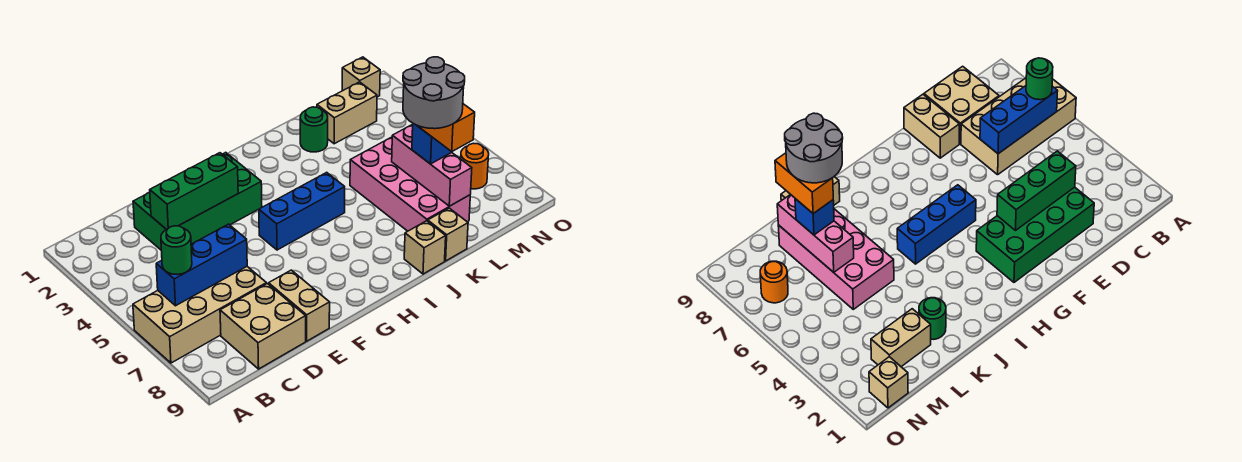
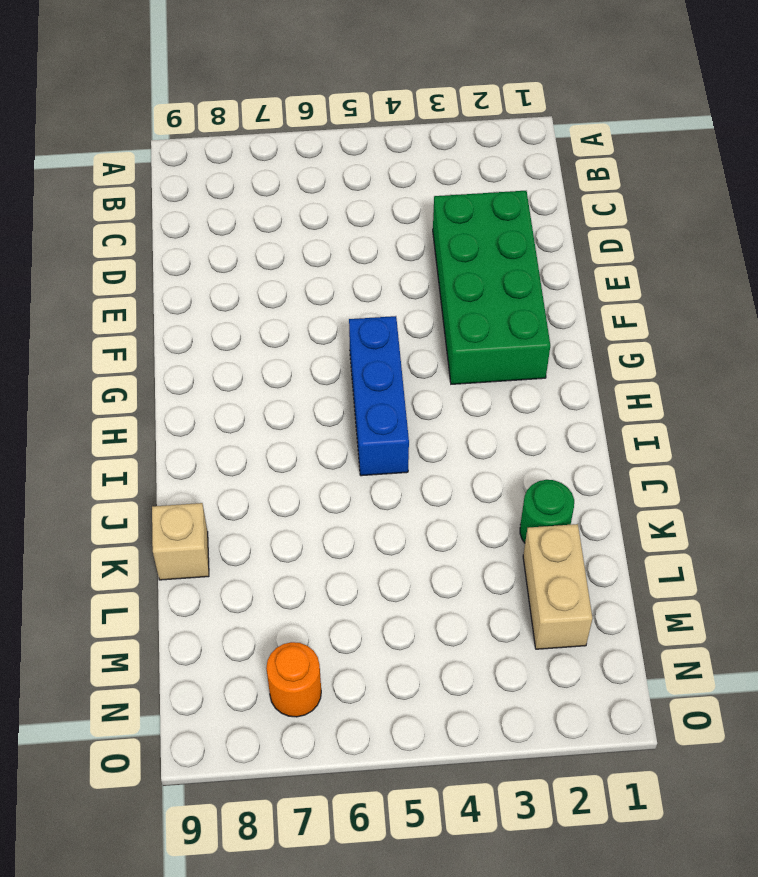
none -> tan brick A6:D7 level 1
none -> tan brick C8:D9 level 1
none -> tan brick E8:E9 level 1

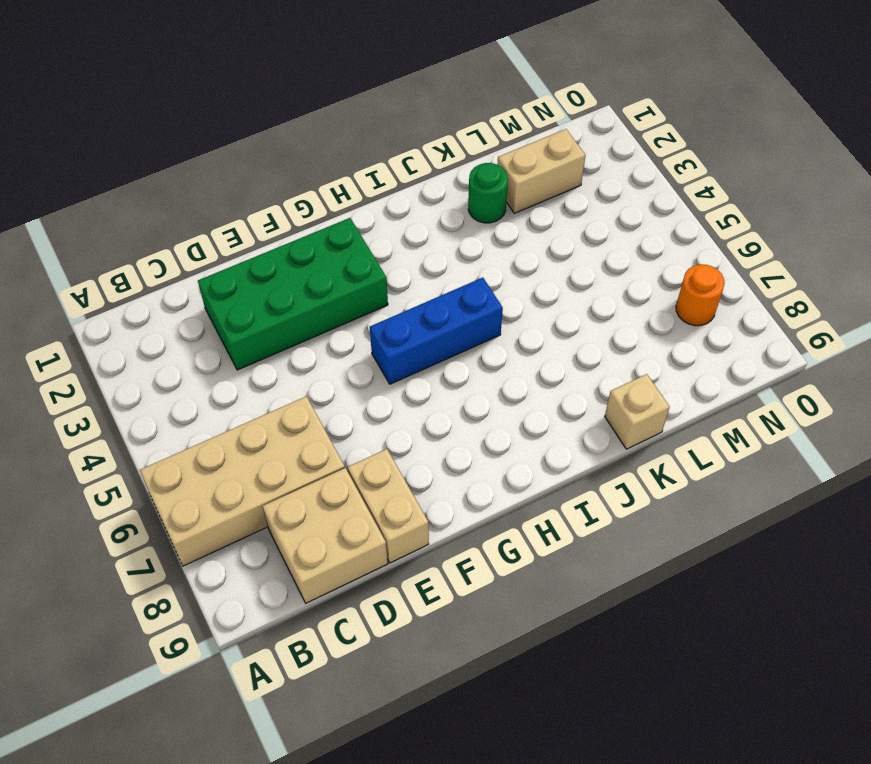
none -> tan brick J9 level 1
none -> pink brick K5:L8 level 1
none -> tan brick N1 level 1

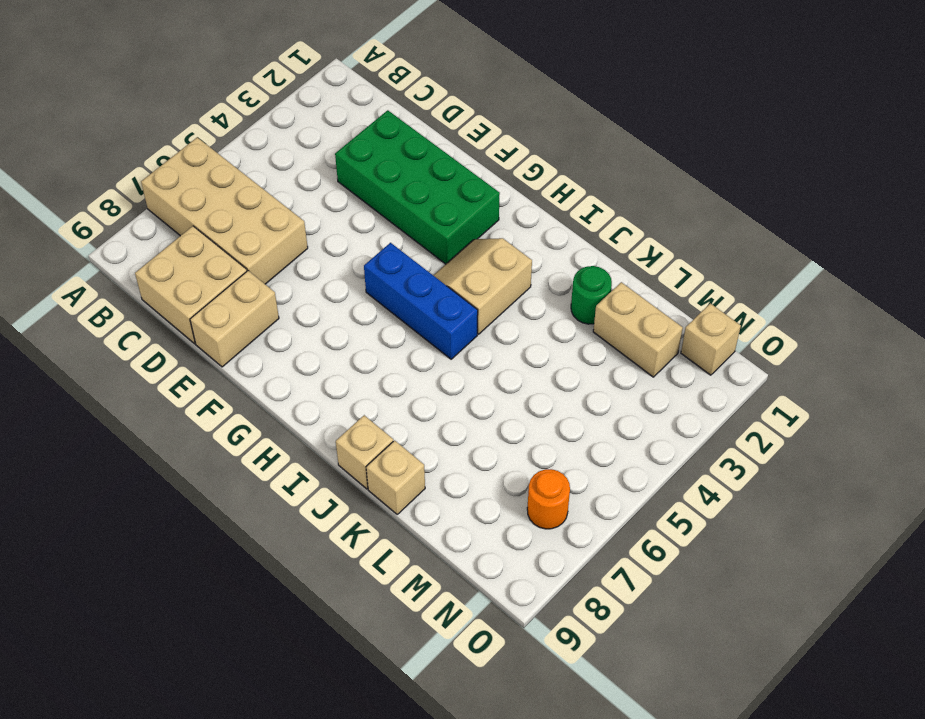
tan slope H3:I4 level 1 top I -> none
none -> pink brick K5:L8 level 1
none -> blue brick B6:D6 level 2
none -> green brick D3:F3 level 2

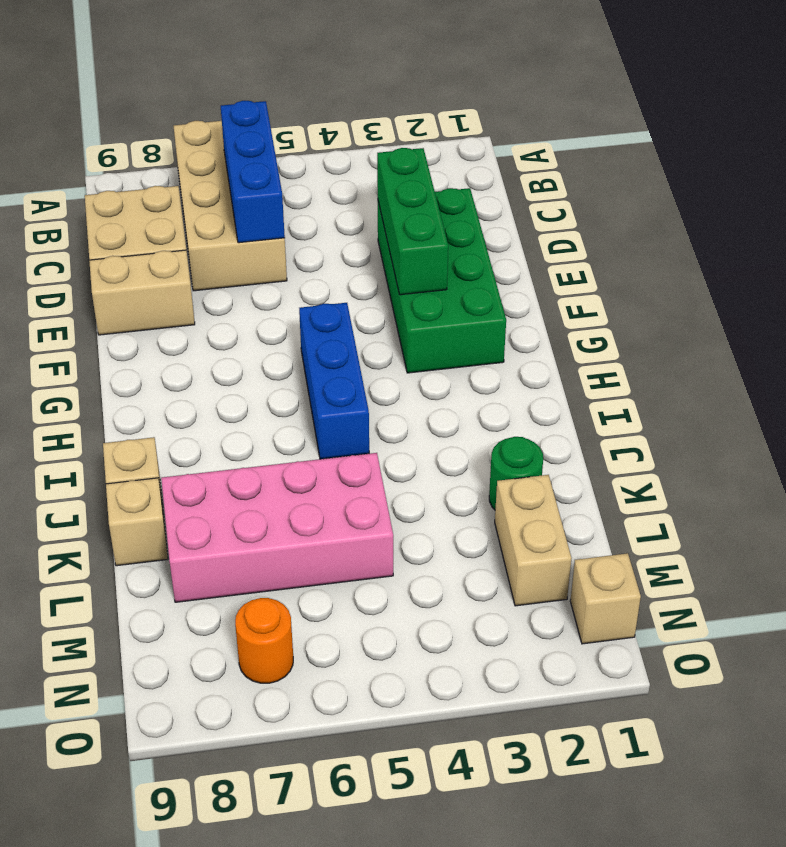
none -> pink brick L6:L8 level 2
none -> green round brick B6 level 3
none -> blue brick L7 level 3

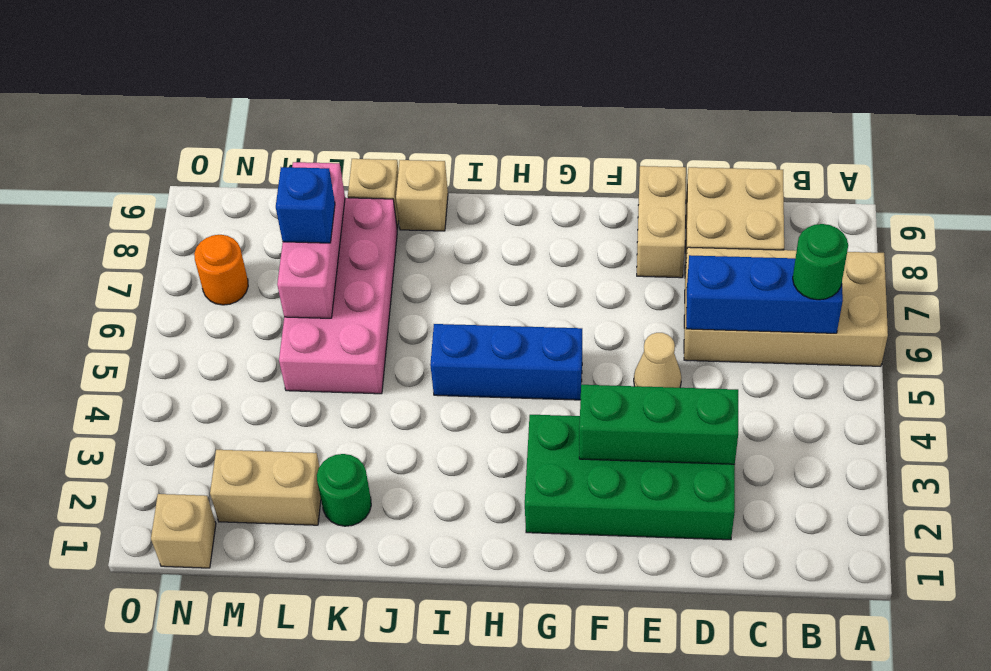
tan cone E5 level 1 -> none
none -> orange brick L7:L8 level 4
none -> grey round brick K7:L8 level 5

